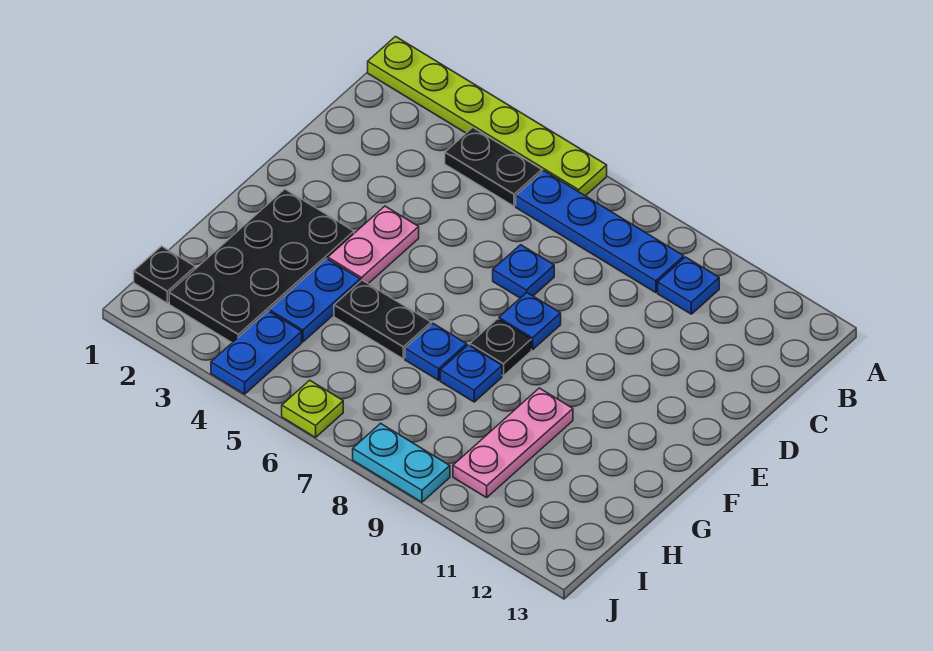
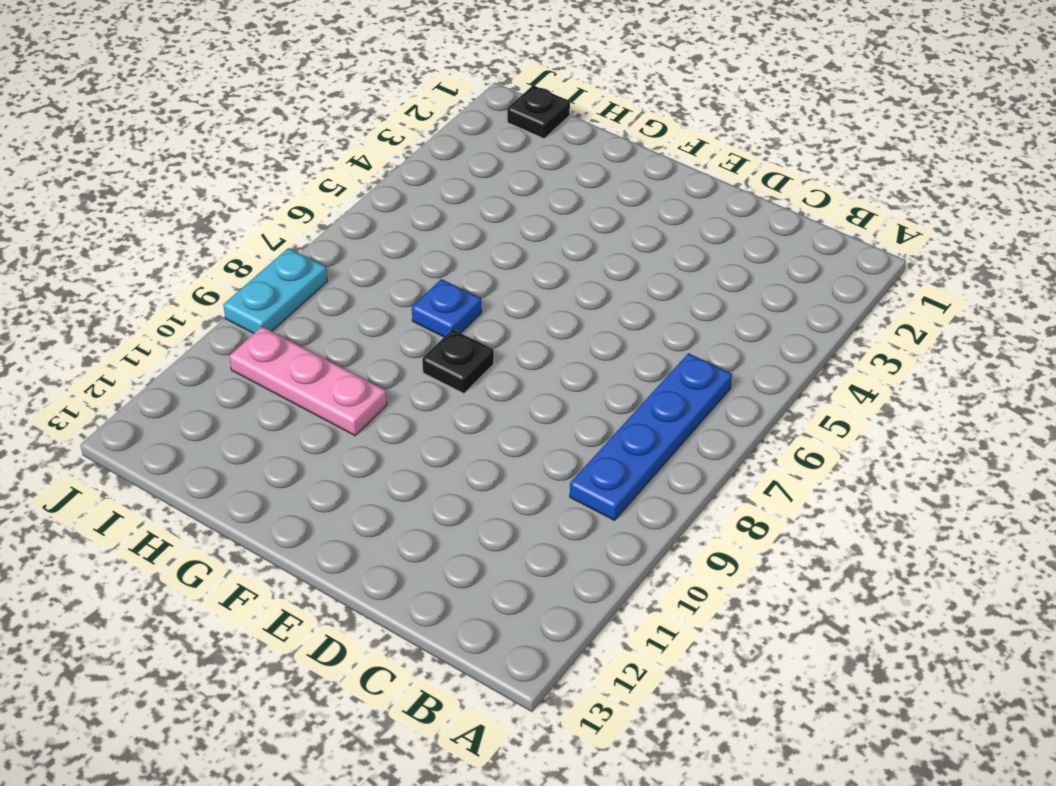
none -> lime plate A1:A6 level 1
none -> black plate B4:B5 level 1
none -> blue plate B10 level 1

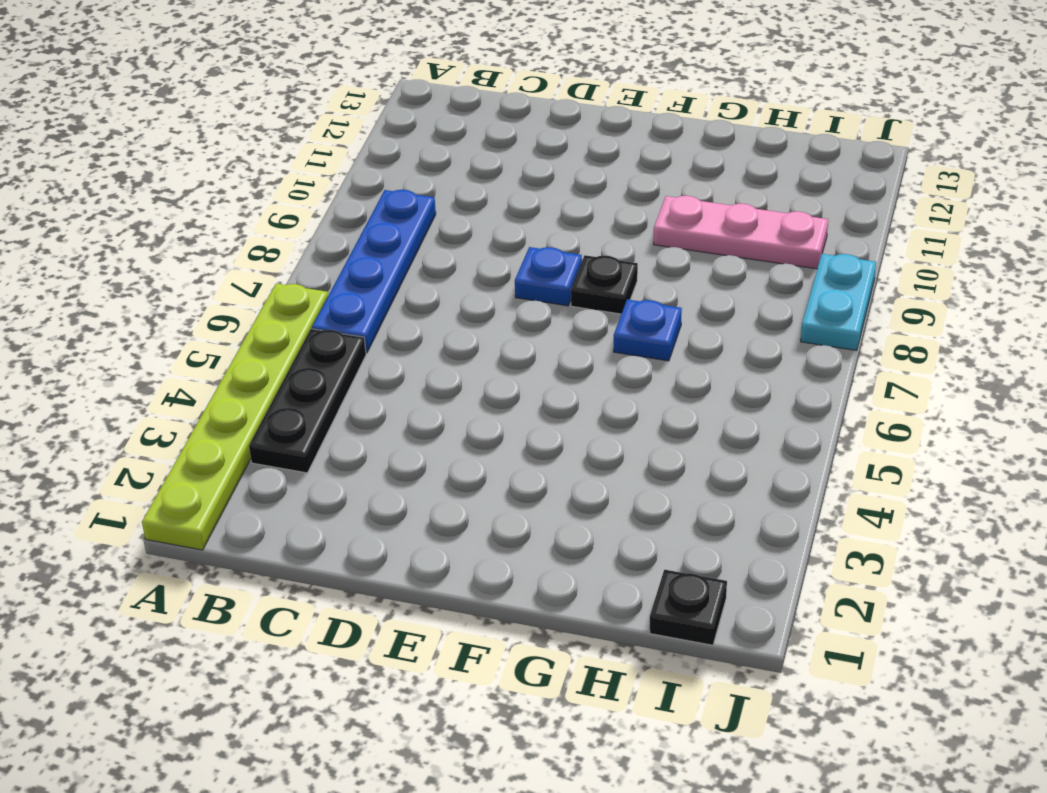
black plate B3:B5 level 1 -> black plate B4:B5 level 1
none -> blue plate B10 level 1
none -> blue plate D7 level 1
none -> pink plate E4:F4 level 1

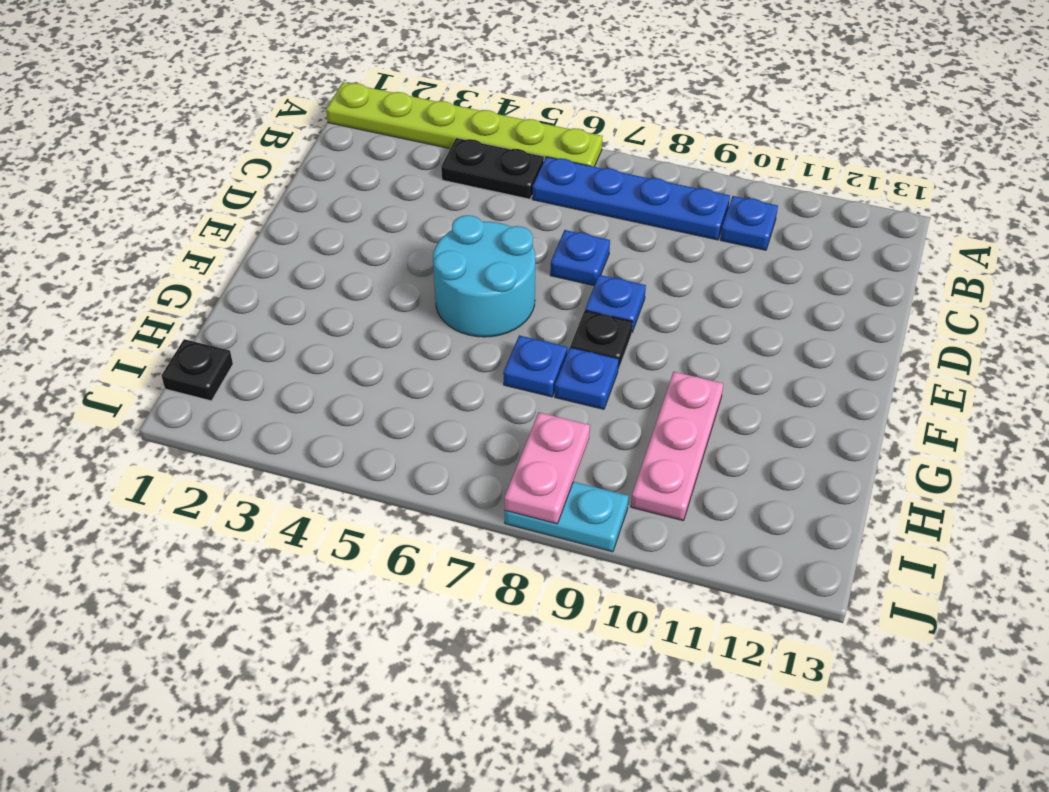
cyan round brick E5:F6 level 1 -> none
pink plate I8:J8 level 2 -> pink plate E4:F4 level 1
none -> black plate F2:I3 level 1
none -> blue plate G4:H4 level 1
none -> black plate G5:G6 level 1

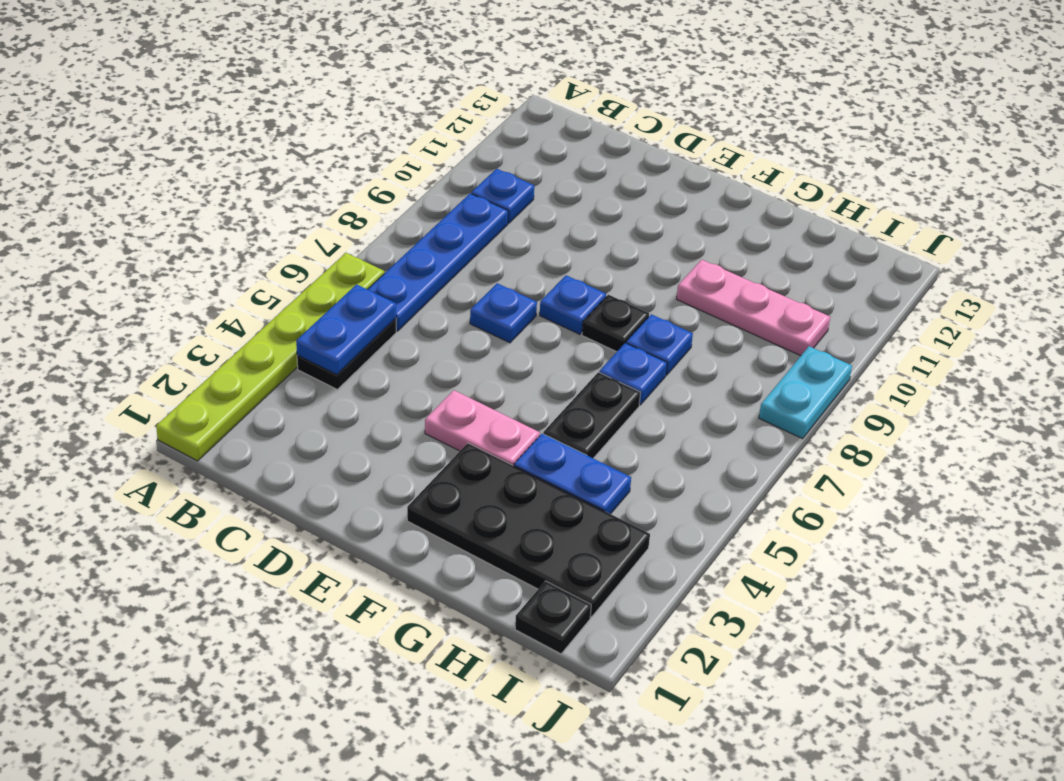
blue plate B4:B5 level 2 -> blue plate I4:J4 level 1
none -> lime plate J6 level 1

